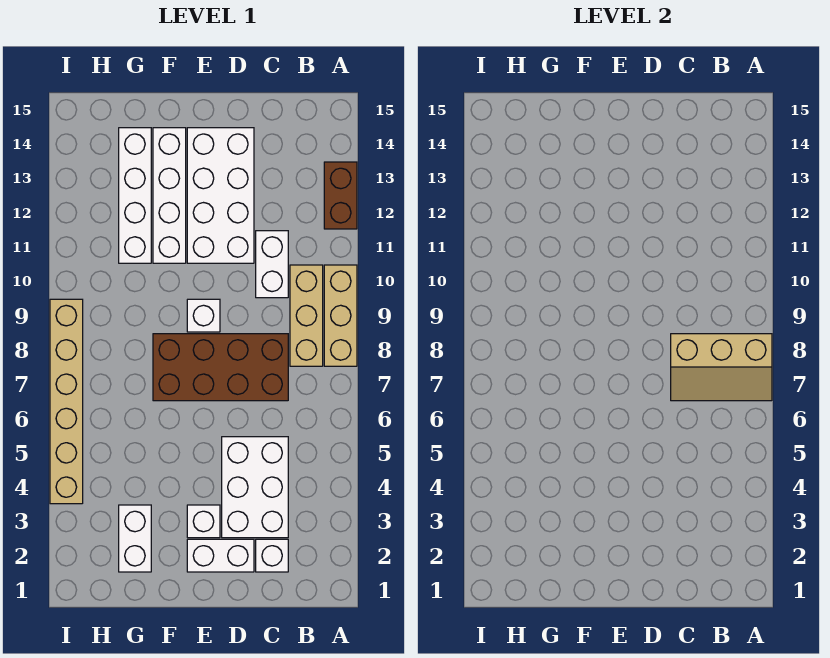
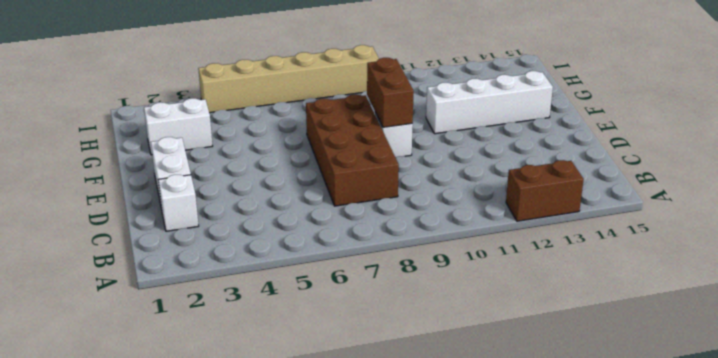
brown brick E9:F9 level 2 -> none
none -> tan brick A8:A10 level 1
none -> tan brick B8:B10 level 1
none -> white brick C3:D5 level 1

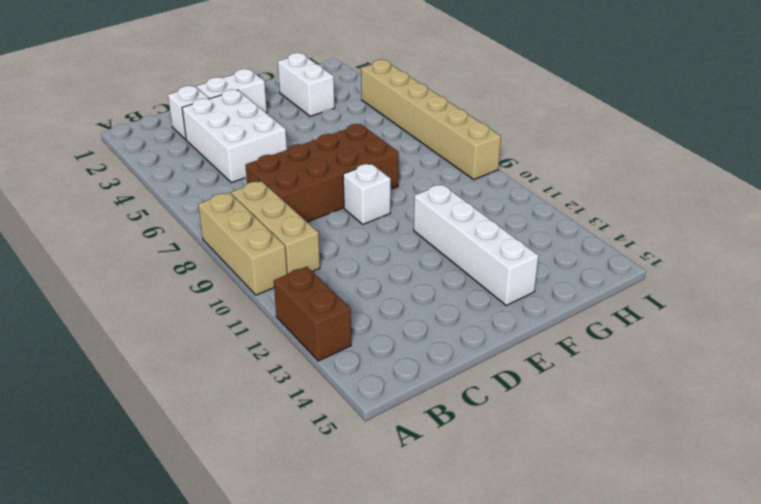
none -> white brick C10:C11 level 1
none -> white brick D11:E14 level 1
none -> white brick E3 level 1

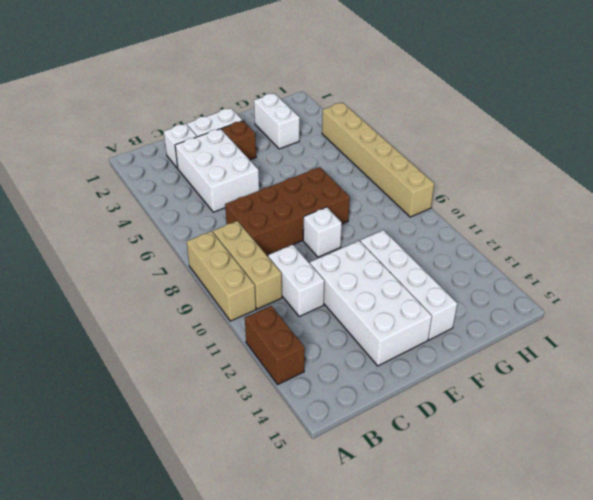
brown brick E3 level 1 -> white brick E3 level 1
none -> white brick G11:G14 level 1
none -> tan slope A7:C8 level 2 top 8

